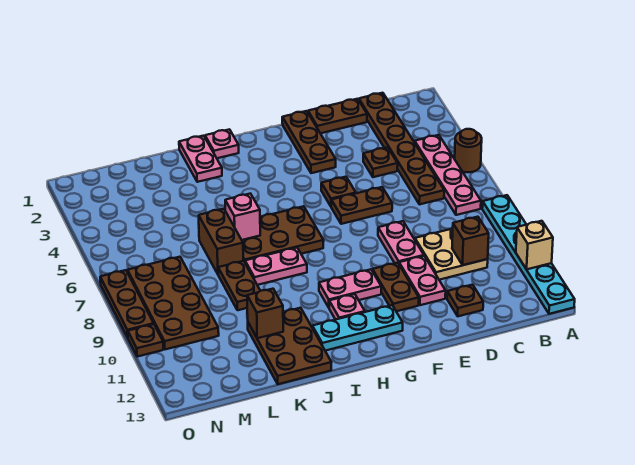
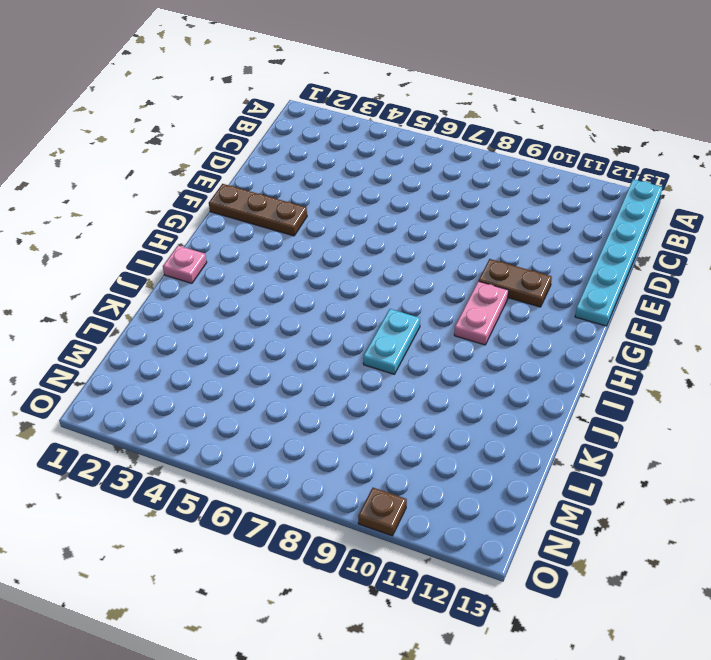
cyan plate A13:F13 level 1 -> cyan plate A8:A13 level 1
cyan plate I8:J8 level 1 -> pink plate I8:J8 level 1
none -> brown round brick A5 level 1
none -> pink plate B4:B7 level 1
none -> brown plate C1:C6 level 1
none -> tan plate C9:D10 level 1

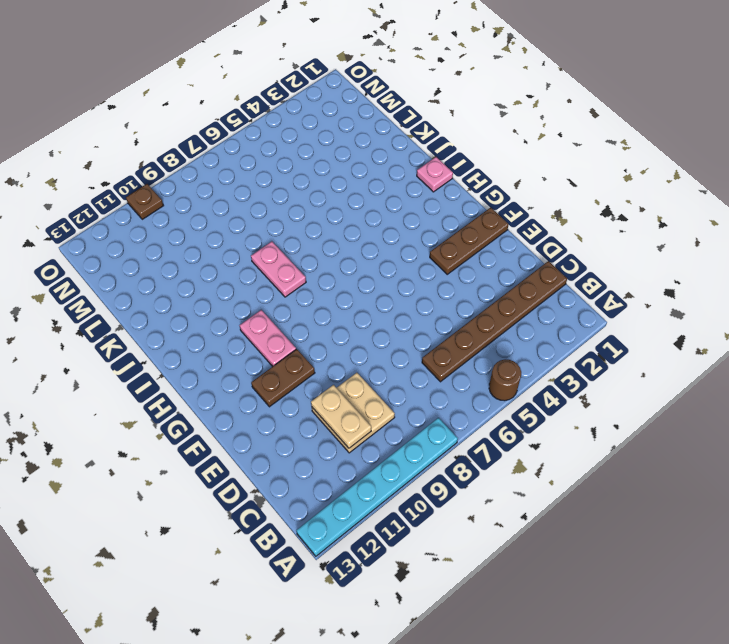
tan plate C10:D10 level 2 -> brown brick C10 level 2
none -> pink plate B4:B7 level 1
none -> brown plate D1:E1 level 1
none -> brown plate D4 level 1
none -> brown plate D12 level 1

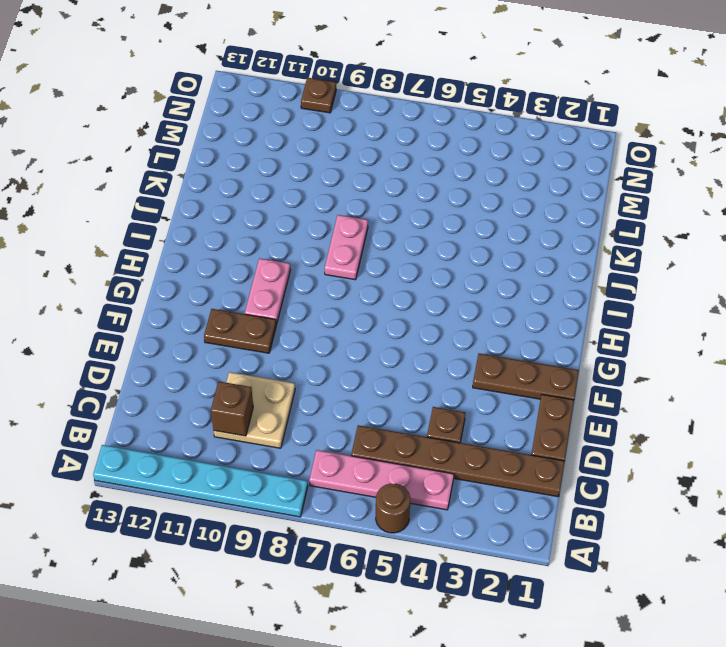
none -> brown plate D12 level 1
none -> brown plate E6:F6 level 1
none -> pink plate E8:E9 level 1
none -> pink plate E10:E11 level 1

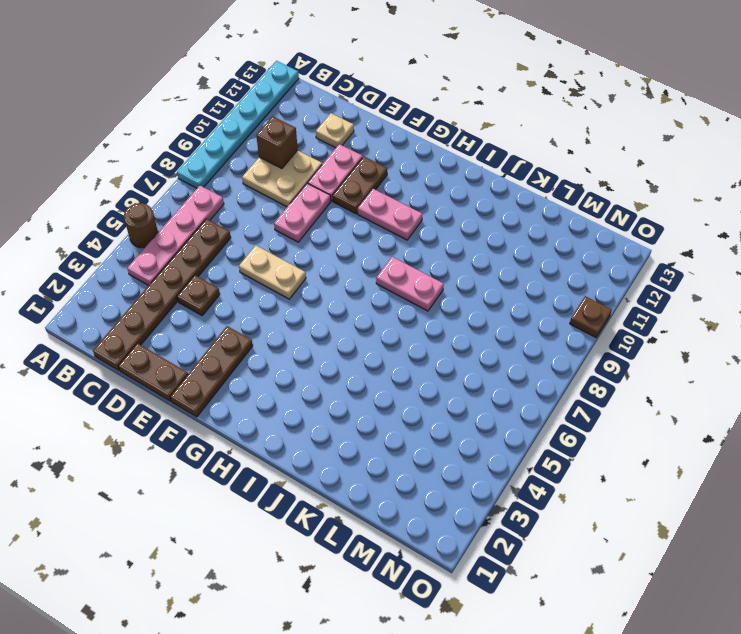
tan plate D12 level 1 -> brown plate D12 level 1
tan plate E6:F6 level 1 -> brown plate E6:F6 level 1
none -> brown plate F5 level 1
none -> cyan plate G12:I12 level 1
none -> brown plate H6:J7 level 1
none -> pink plate H11 level 1

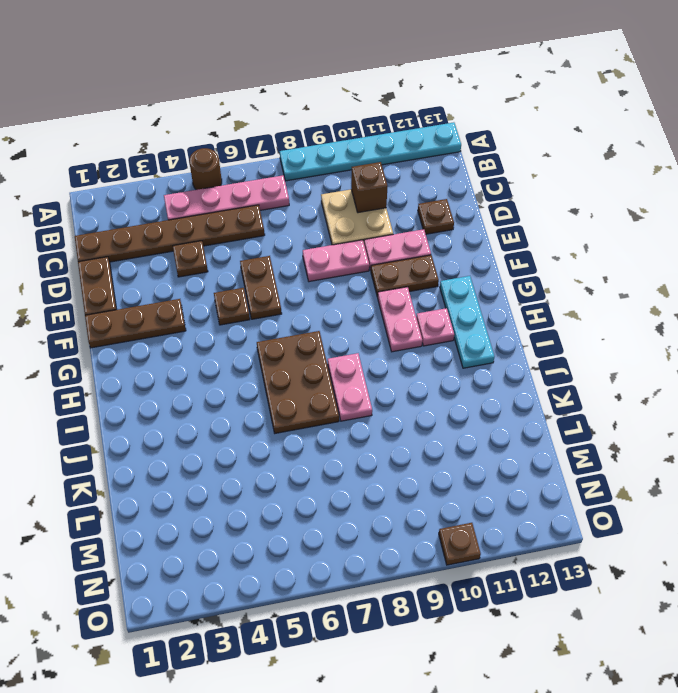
none -> pink plate I1 level 1
none -> pink plate J1:J2 level 1
none -> brown plate J11:K13 level 1
none -> brown brick K6:K7 level 1

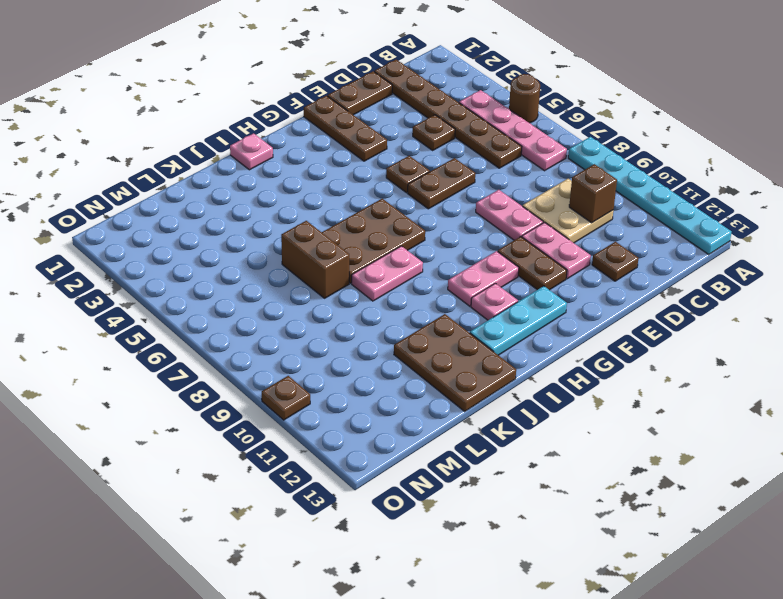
none -> pink plate J1:J2 level 1
none -> brown plate K8:K9 level 1
none -> brown plate M7:N10 level 1
none -> brown plate O7:O9 level 1

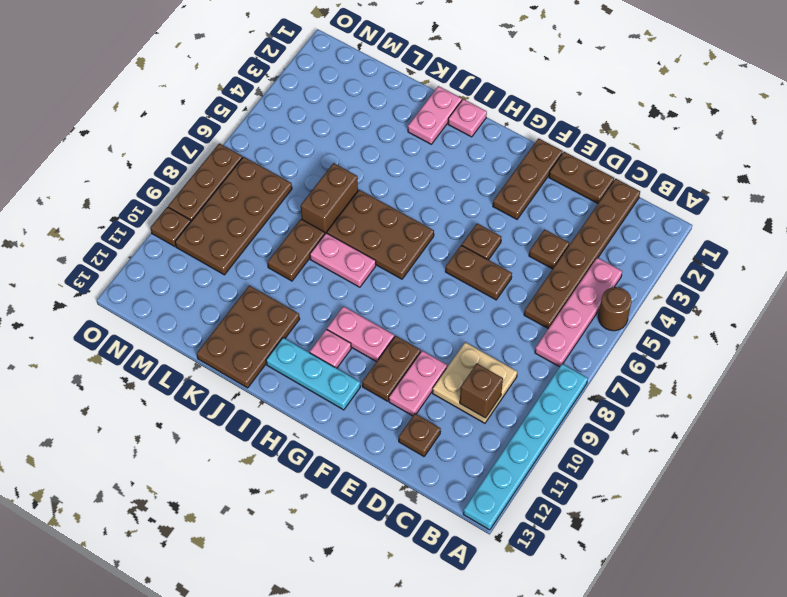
none -> pink plate E8:E9 level 1
none -> tan brick A11 level 2
none -> pink brick J6 level 2
none -> brown brick K11 level 2

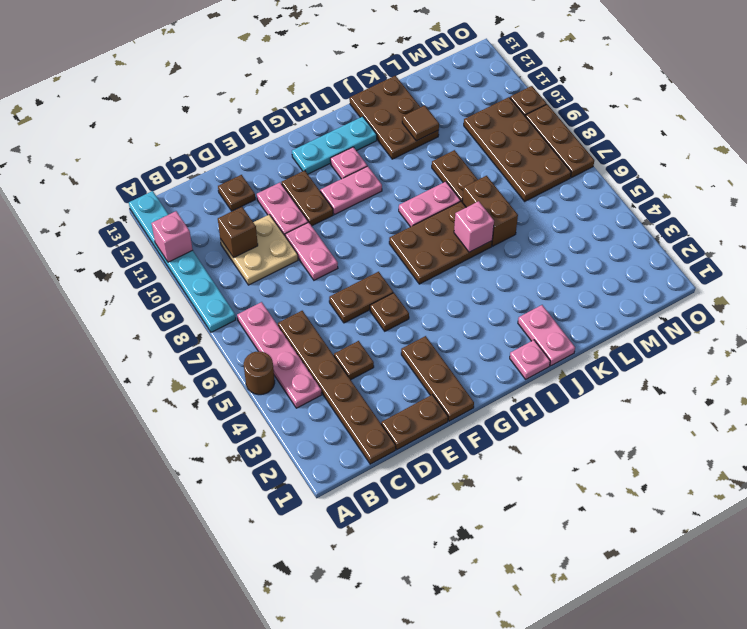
pink brick A11 level 2 -> tan brick A11 level 2
brown tile K11 level 2 -> brown brick K11 level 2

